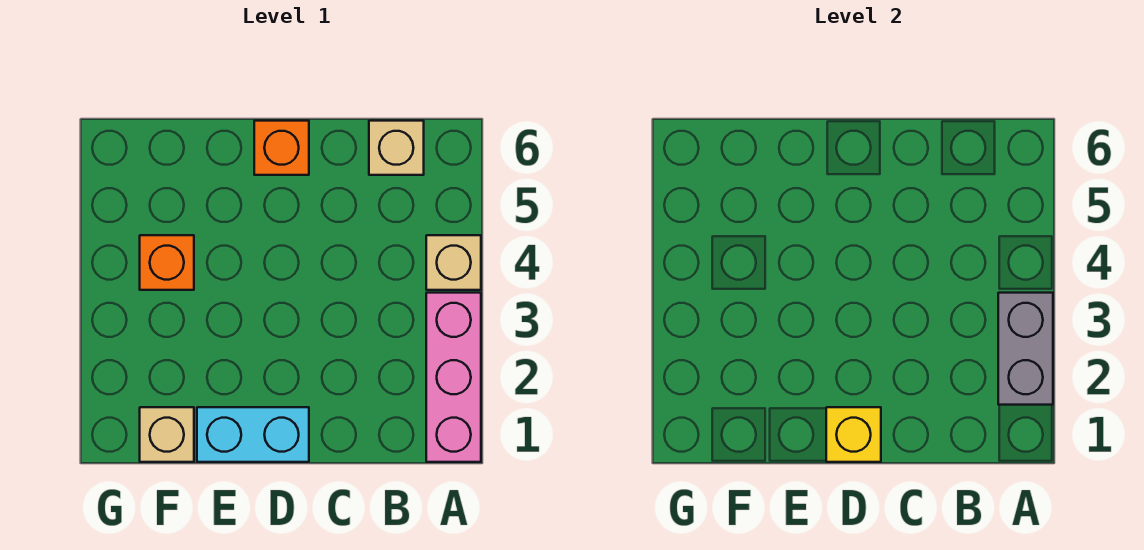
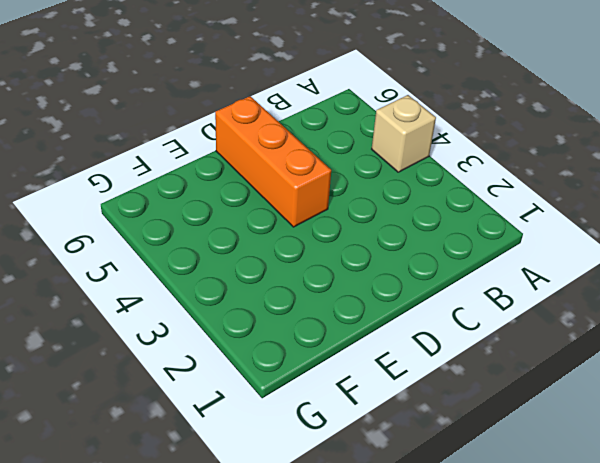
orange brick D4:D6 level 1 -> orange brick D6 level 1
none -> pink brick A1:A3 level 1
none -> tan brick B6 level 1

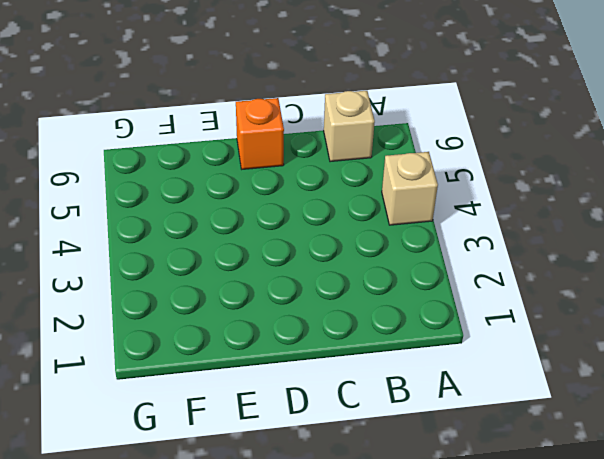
none -> pink brick A1:A3 level 1
none -> cyan brick D1:E1 level 1

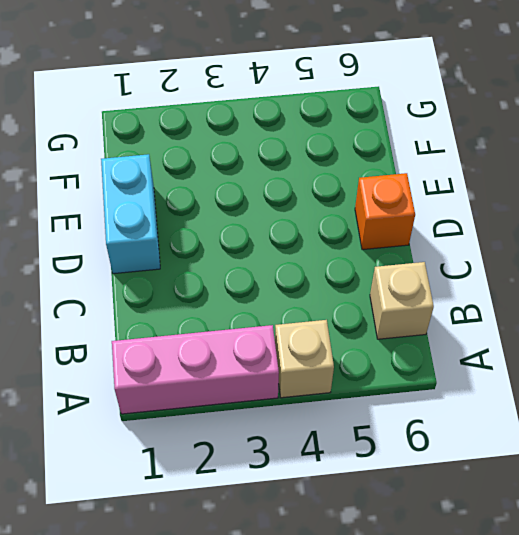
none -> tan brick F1 level 1
none -> orange brick F4 level 1

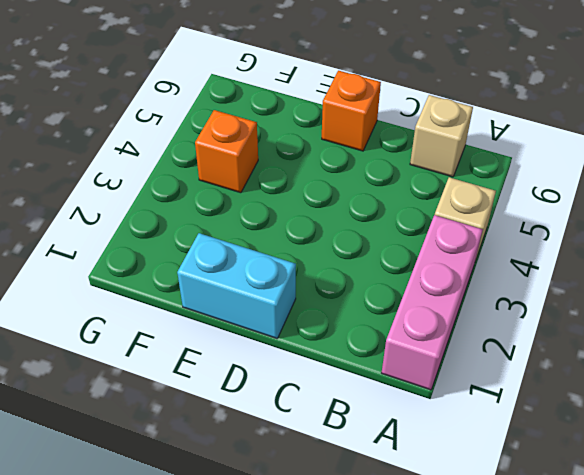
none -> tan brick F1 level 1
none -> grey brick A2:A3 level 2

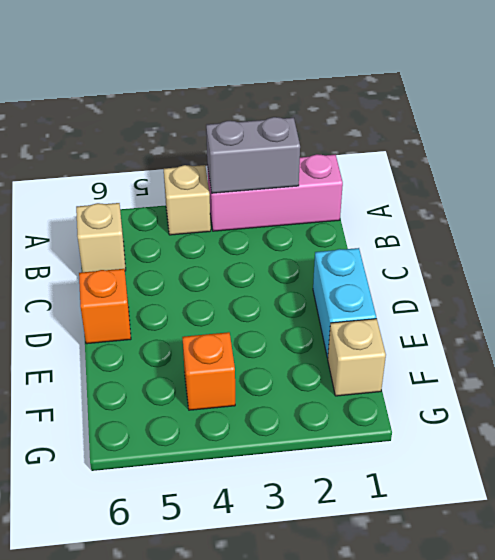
none -> yellow brick D1 level 2

